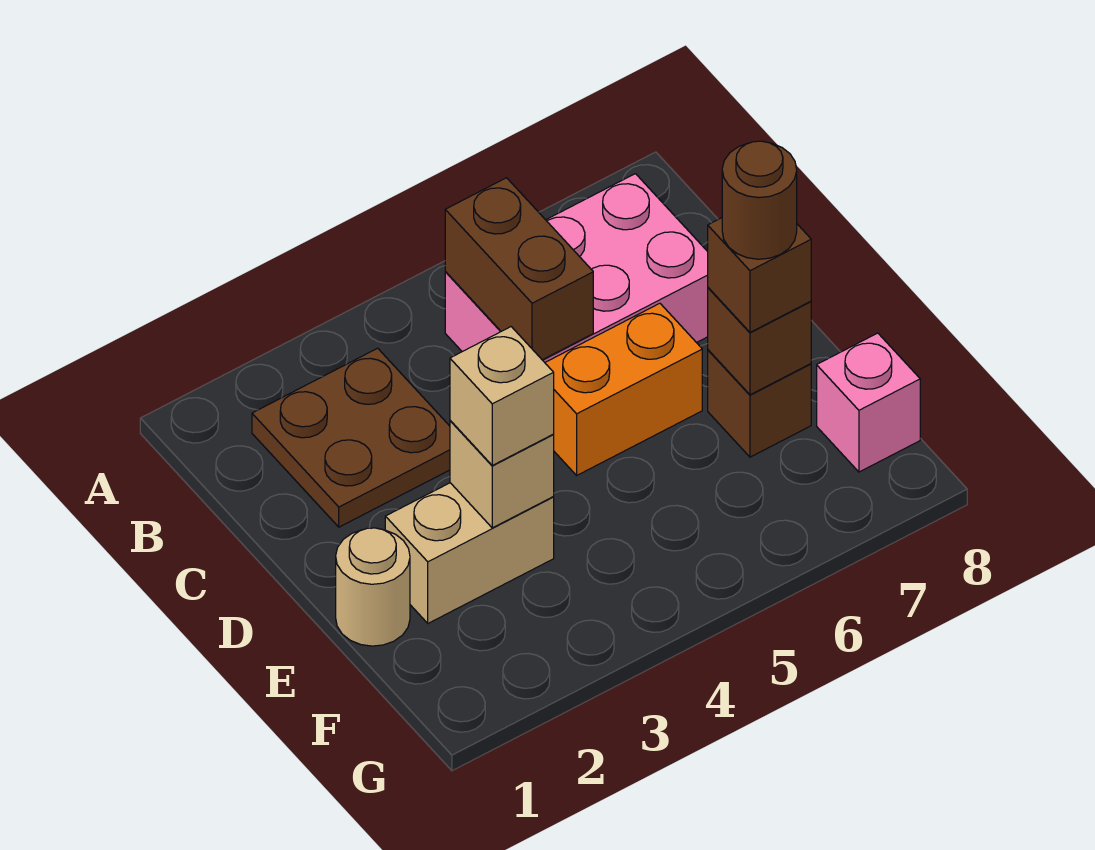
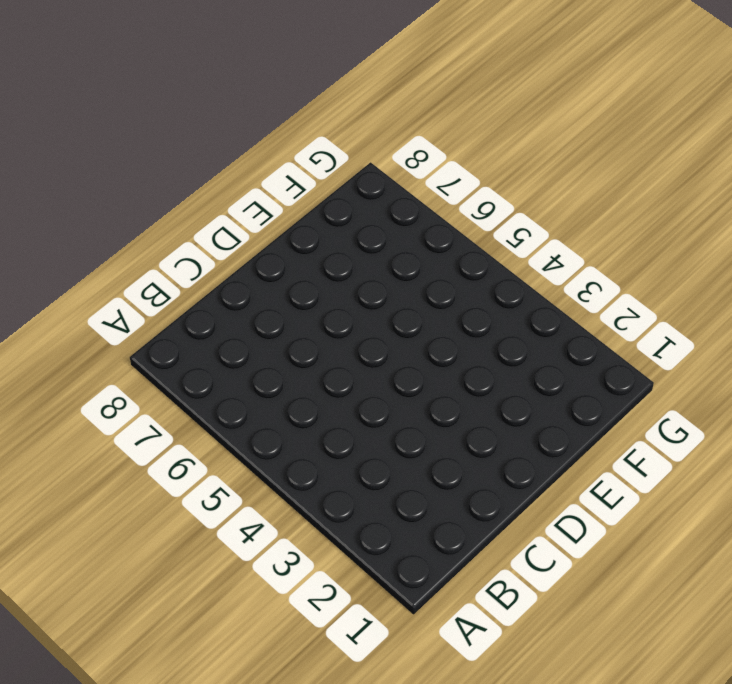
none -> brown plate B2:C3 level 1
none -> pink brick B5:C7 level 1
none -> orange brick D5:D6 level 1

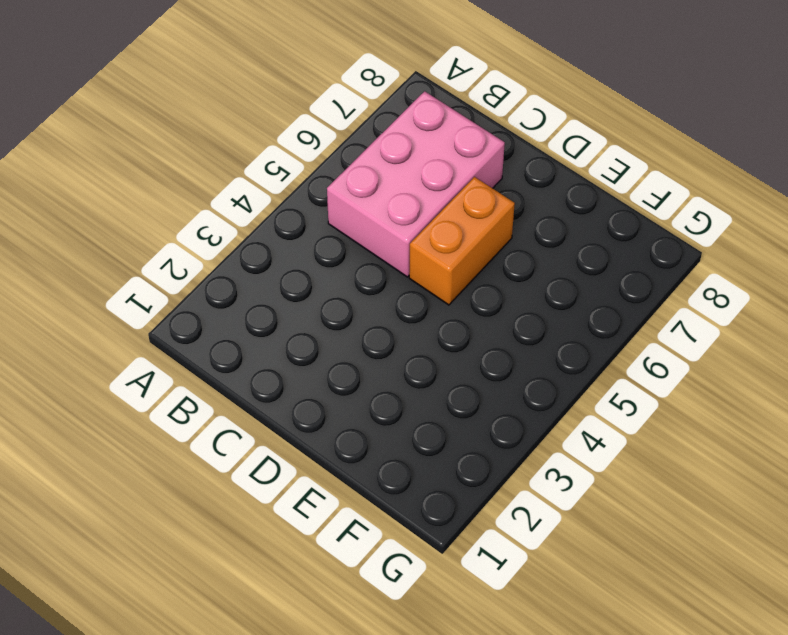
none -> brown plate B2:C3 level 1
none -> tan round brick E1 level 1
none -> tan brick E2:E3 level 1

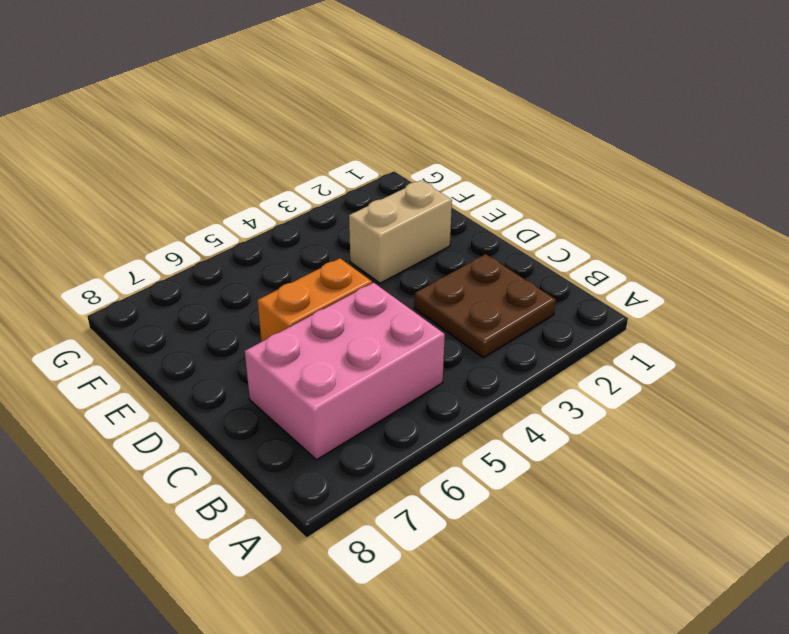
none -> tan round brick E1 level 1
none -> brown brick E7 level 1
none -> pink brick F8 level 1

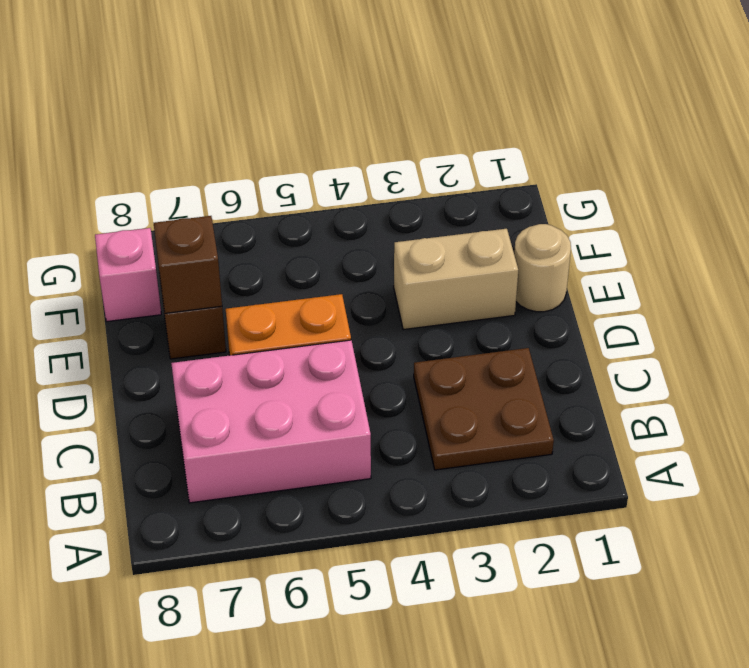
none -> brown brick B5:C5 level 2
none -> tan brick E3 level 2
none -> tan brick E3 level 3

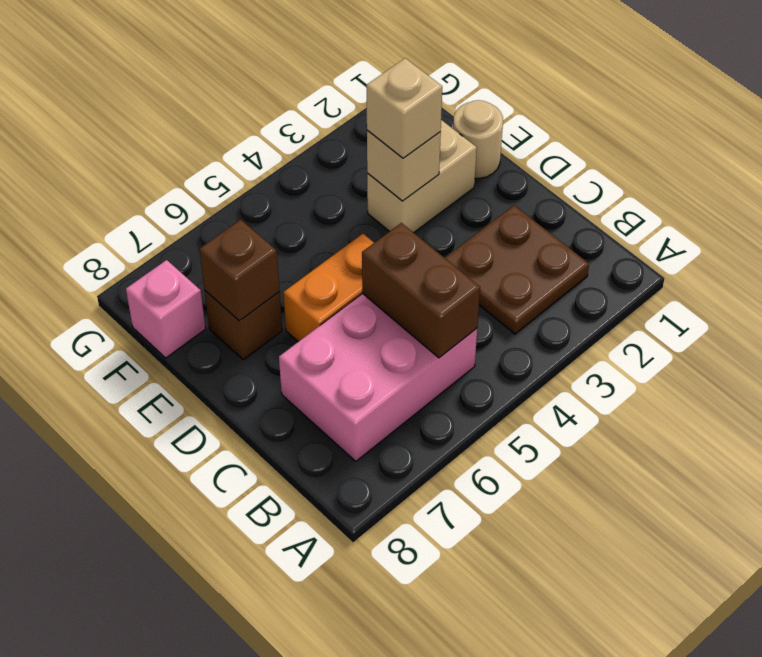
none -> brown brick E7 level 3
none -> brown round brick E7 level 4

